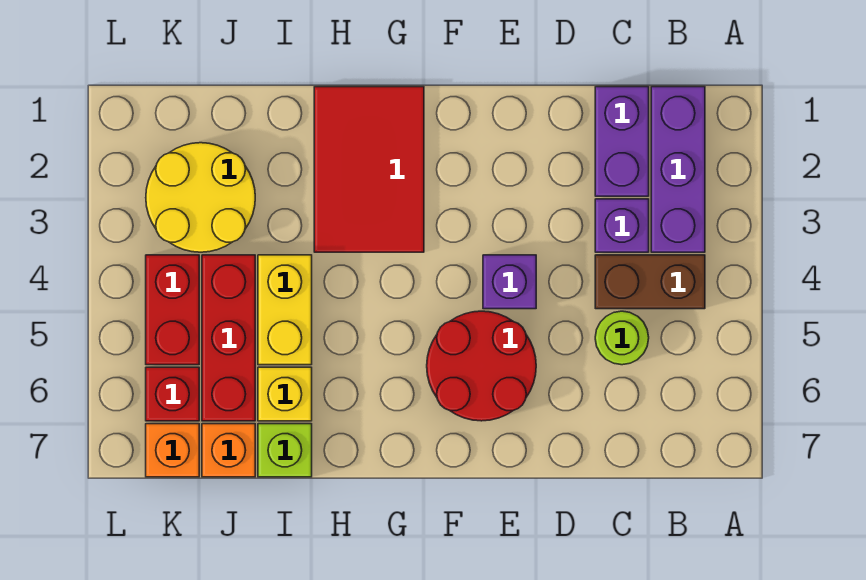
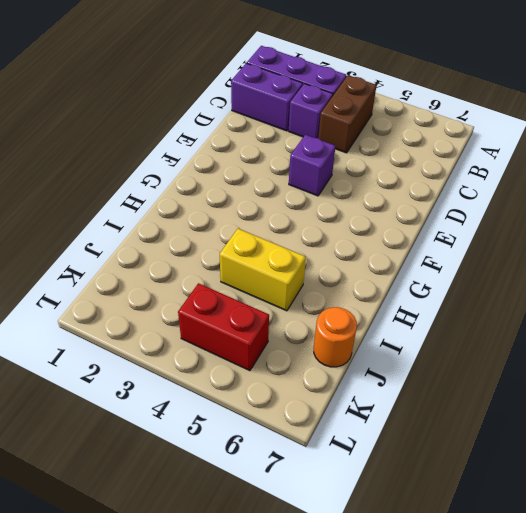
orange round brick J7 level 1 -> orange brick J7 level 1
none -> lime round brick C5 level 1
none -> red round brick E5:F6 level 1
none -> red tile G1:H3 level 1

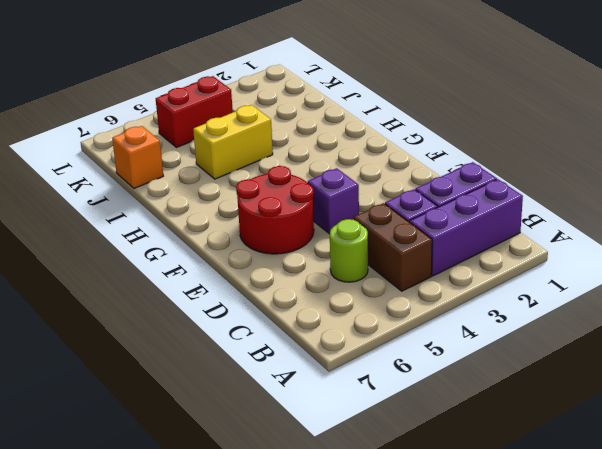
none -> red tile G1:H3 level 1
none -> yellow brick I6 level 1
none -> lime brick I7 level 1

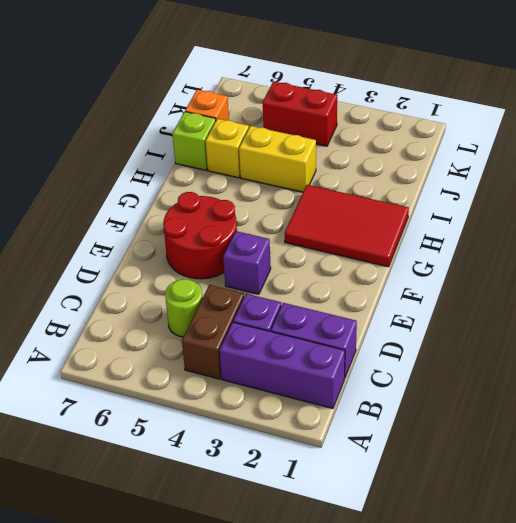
none -> yellow round brick J2:K3 level 1
none -> red brick J4:J6 level 1
none -> red brick K6 level 1

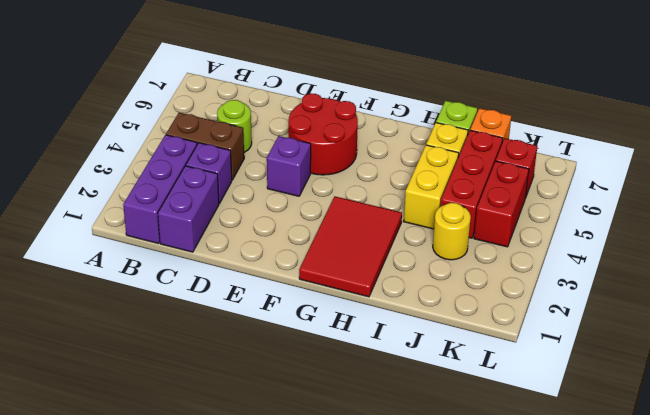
yellow round brick J3 level 1 -> yellow round brick J2:K3 level 1
none -> orange brick K7 level 1

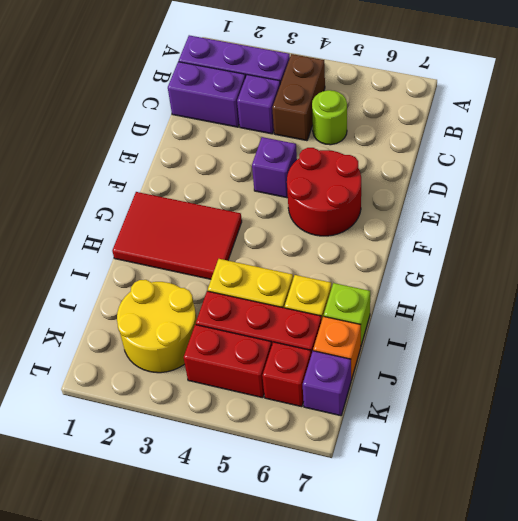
purple brick K7 level 1 -> orange brick K7 level 1

